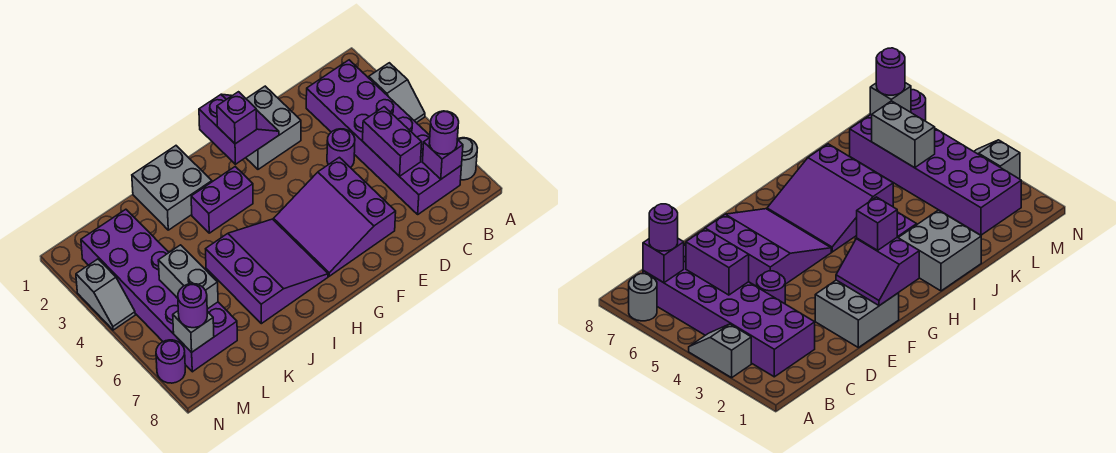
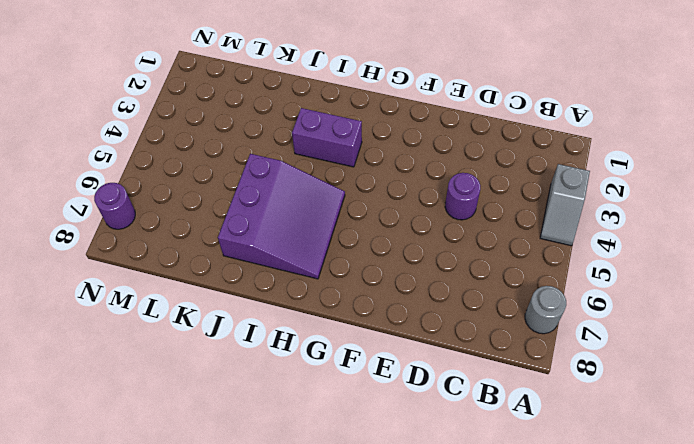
none -> purple brick B2:C7 level 1
none -> grey brick E1:F2 level 1
none -> purple slope E5:G7 level 1 top E

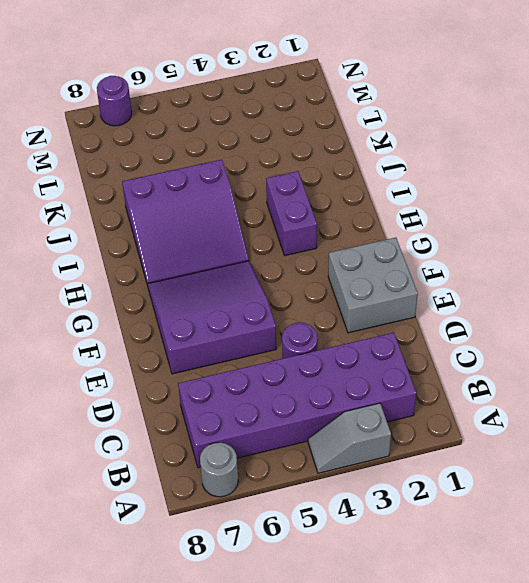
none -> grey brick I1:J2 level 1
none -> purple brick L2:M7 level 1
none -> grey slope N3:N4 level 1 top 3

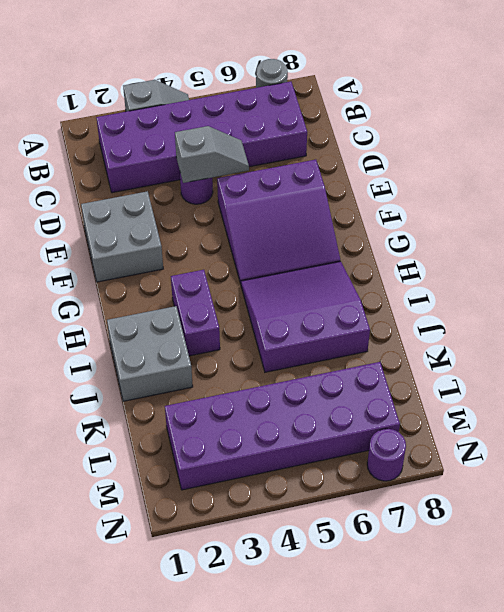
grey slope D4:D5 level 2 top 4 -> grey slope N3:N4 level 1 top 3
none -> purple brick B7 level 2
none -> purple brick C5:C6 level 2
none -> purple slope F1:G2 level 2 top G

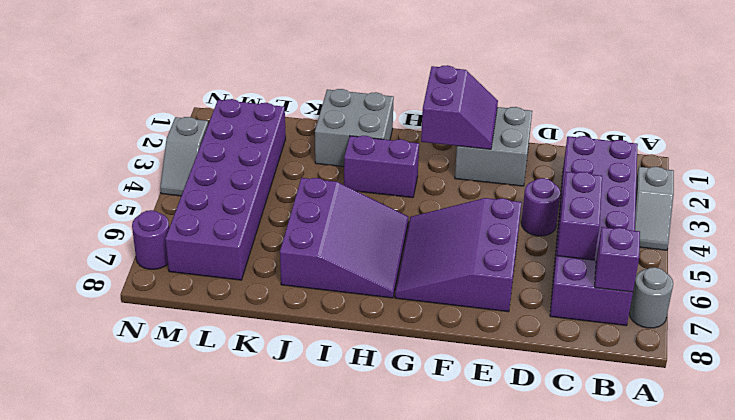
none -> grey brick L5:L6 level 2
none -> grey brick M7 level 2
none -> purple round brick B7 level 3

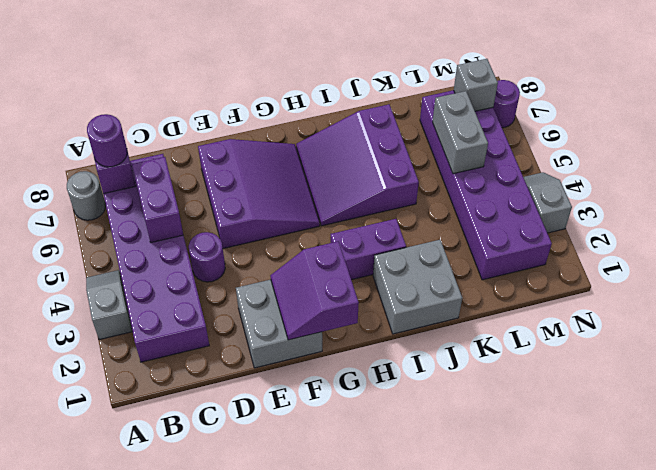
none -> purple brick G2 level 3
none -> purple round brick M7 level 3

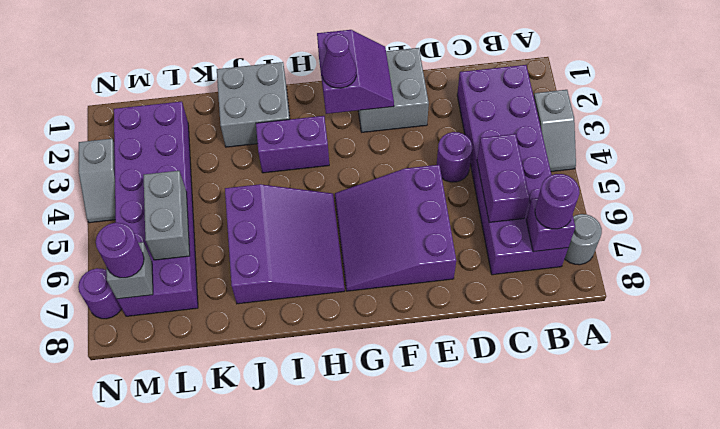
purple cone G2 level 3 -> purple brick G2 level 3

